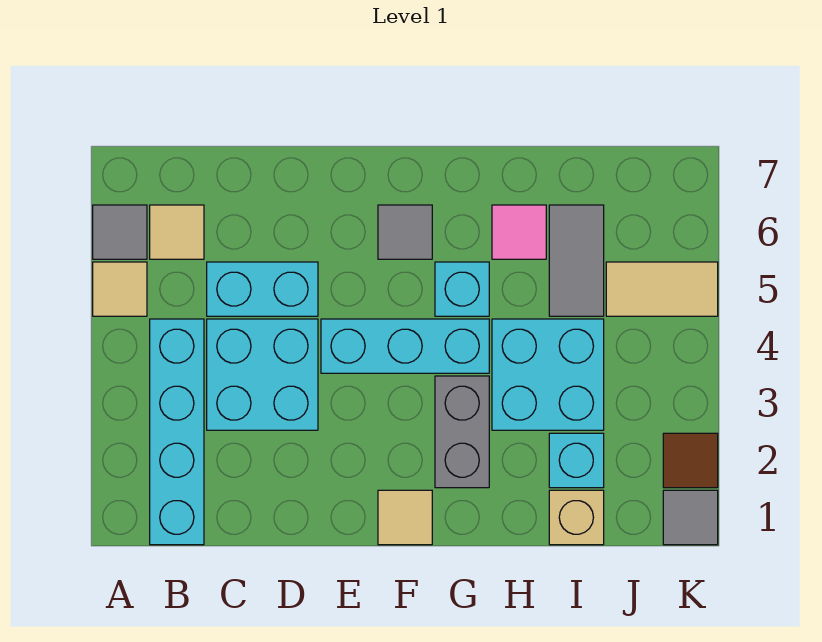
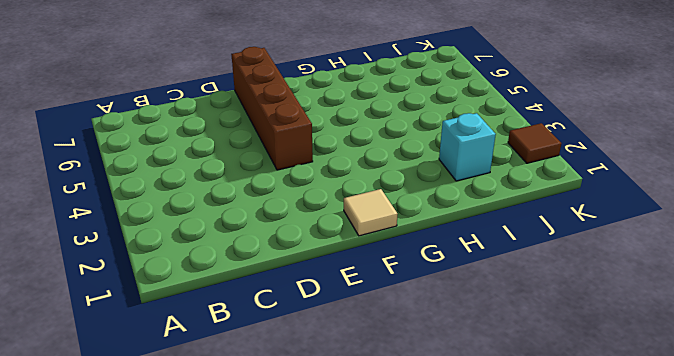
brown brick E4:E7 level 1 -> cyan brick E4:G4 level 1
none -> tan tile A5 level 1
none -> grey tile A6 level 1
none -> cyan brick B1:B4 level 1

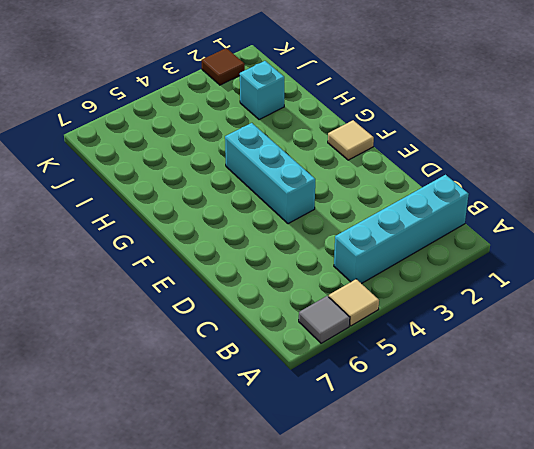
none -> tan tile B6 level 1
none -> cyan brick C3:D4 level 1
none -> cyan brick C5:D5 level 1

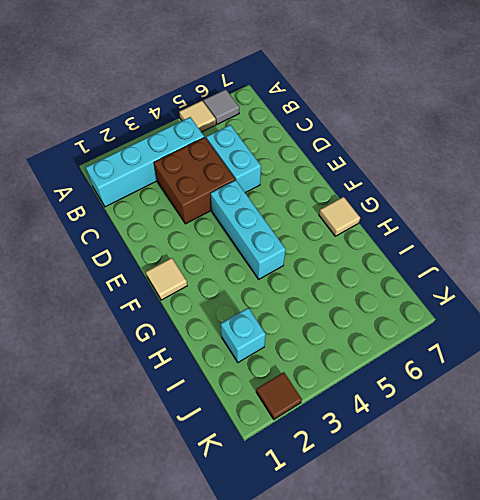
brown brick C3:D4 level 1 -> cyan brick C3:D4 level 1
tan tile G7 level 1 -> tan tile B6 level 1
none -> grey tile F6 level 1
none -> grey brick G2:G3 level 1
none -> cyan brick G5 level 1

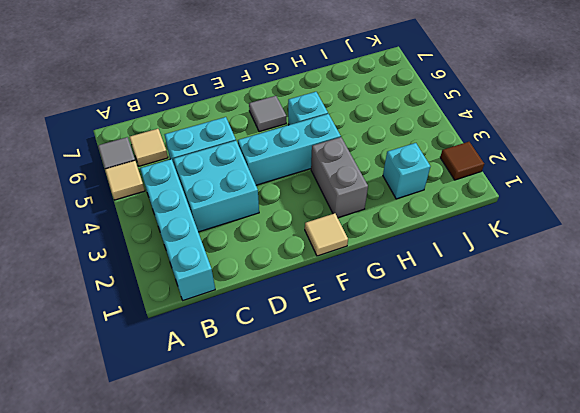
none -> cyan brick H3:I4 level 1
none -> pink tile H6 level 1
none -> tan brick I1 level 1

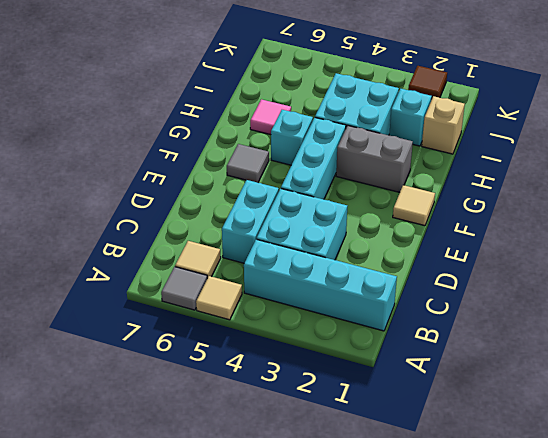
none -> grey tile I5:I6 level 1
none -> tan tile J5:K5 level 1
none -> grey tile K1 level 1

